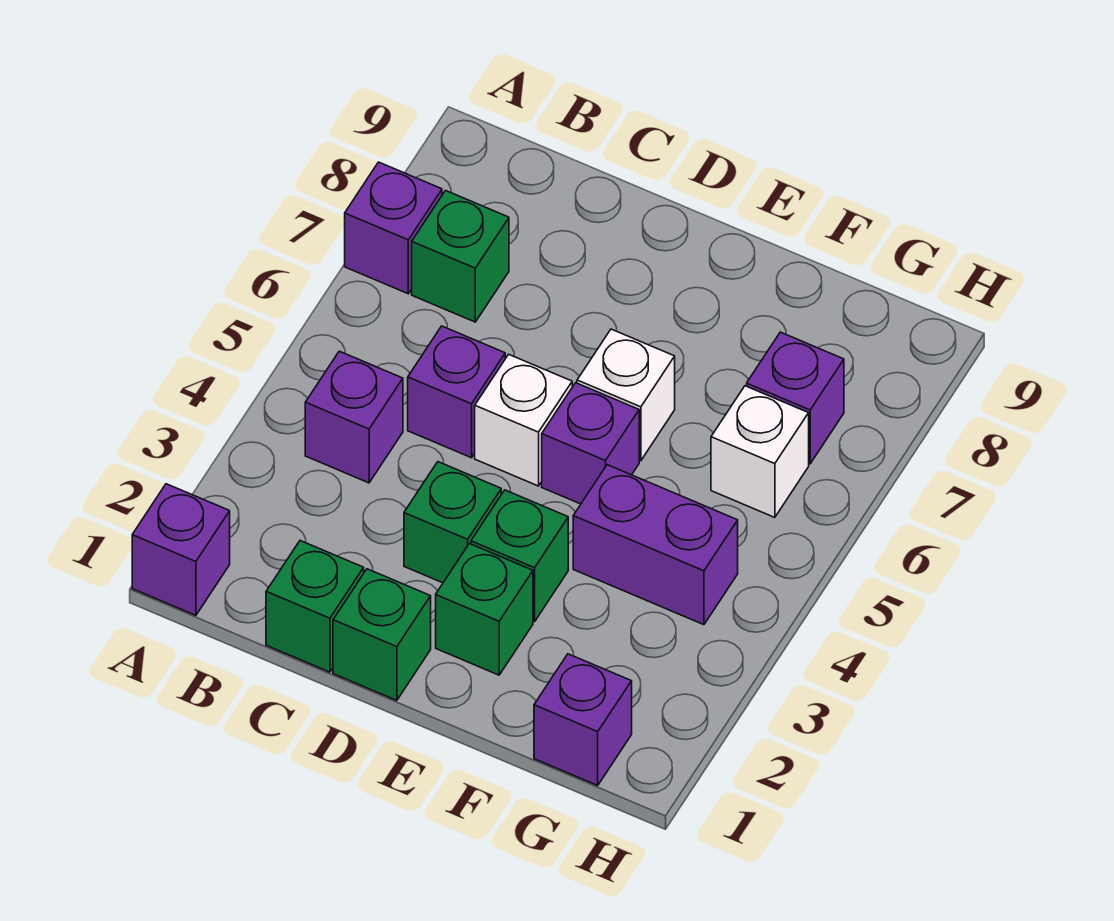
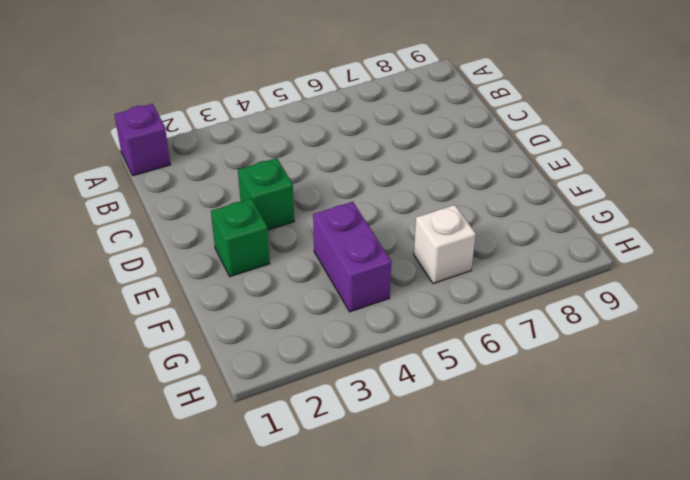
none -> purple brick A7 level 1
none -> purple brick B4 level 1
none -> green brick B7 level 1

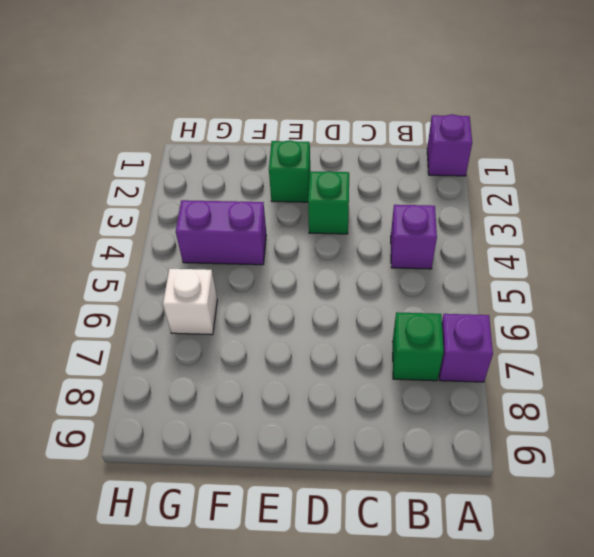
none -> green brick C1 level 1
none -> purple brick C5 level 1
none -> green brick D1 level 1

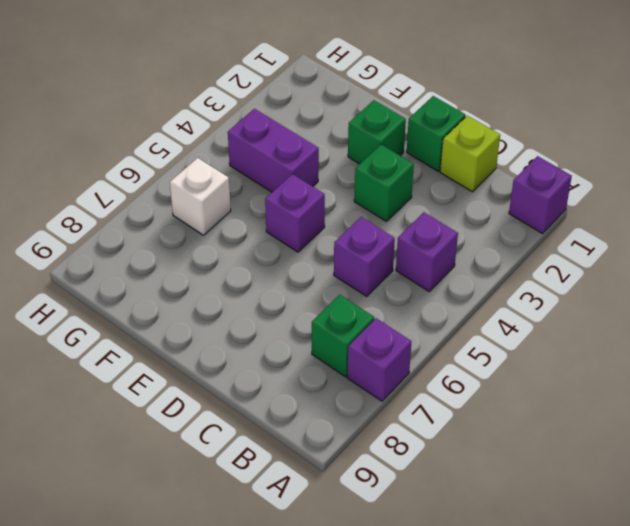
lime brick C1 level 1 -> green brick C1 level 1
none -> white brick D5 level 1
none -> green brick E3 level 1
none -> white brick E6 level 1

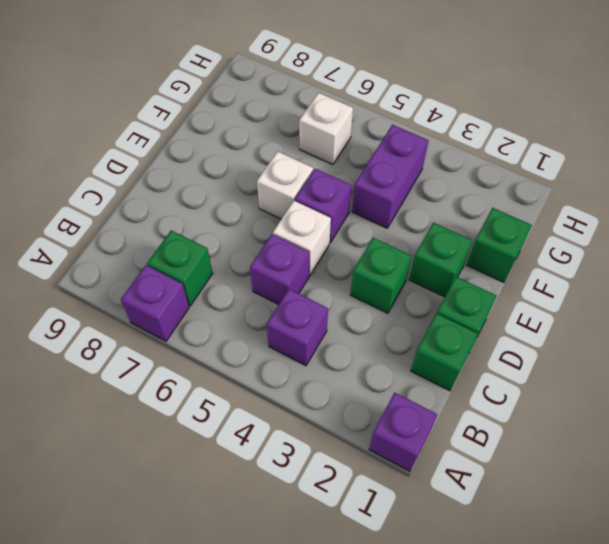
green brick F1 level 1 -> green brick E3 level 1
none -> purple brick G1 level 1
none -> purple brick G7 level 1

